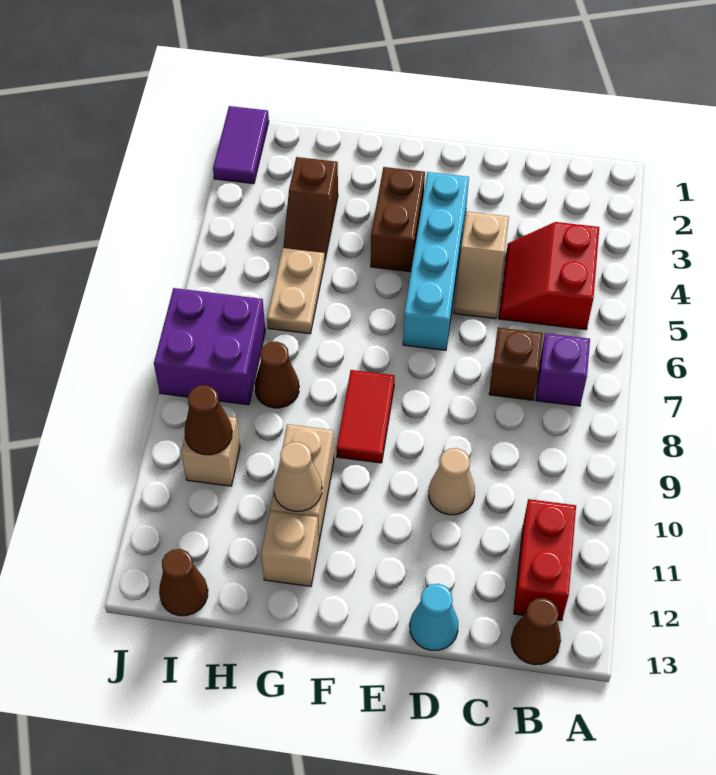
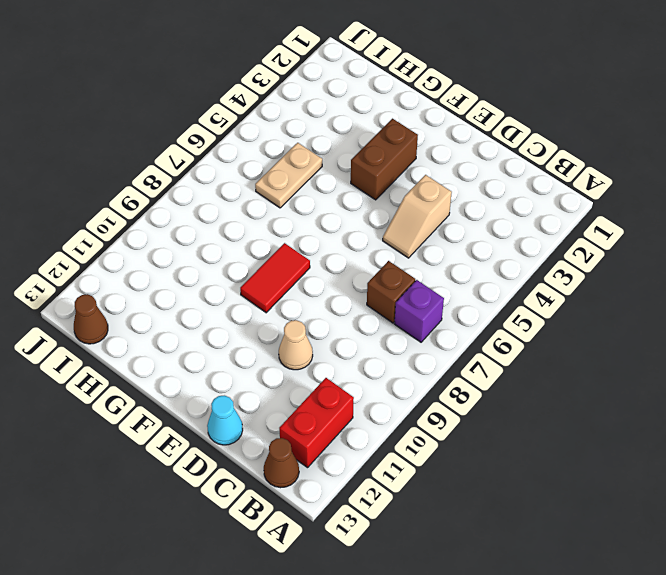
none -> red slope B4:C5 level 1 top B
none -> cyan brick E3:E6 level 1
none -> tan brick G10:G11 level 1

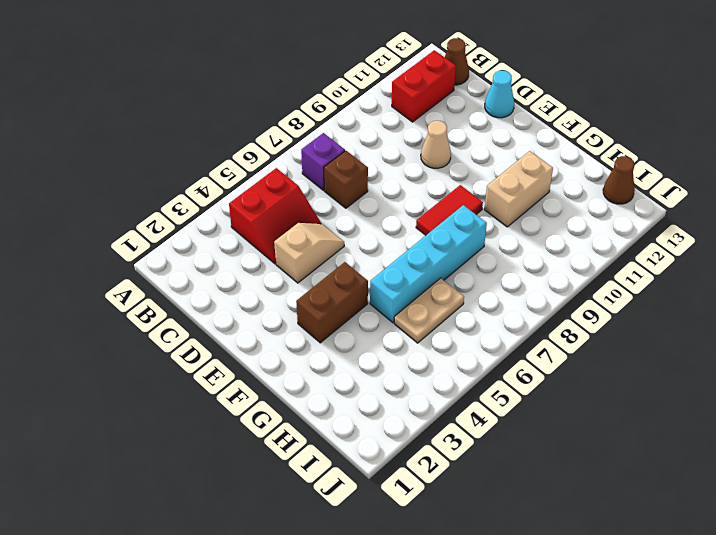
cyan brick G5:G8 level 1 -> cyan brick E3:E6 level 1
none -> tan brick G12 level 1
none -> brown slope H3:H4 level 1 top 3
none -> brown cone H8 level 1

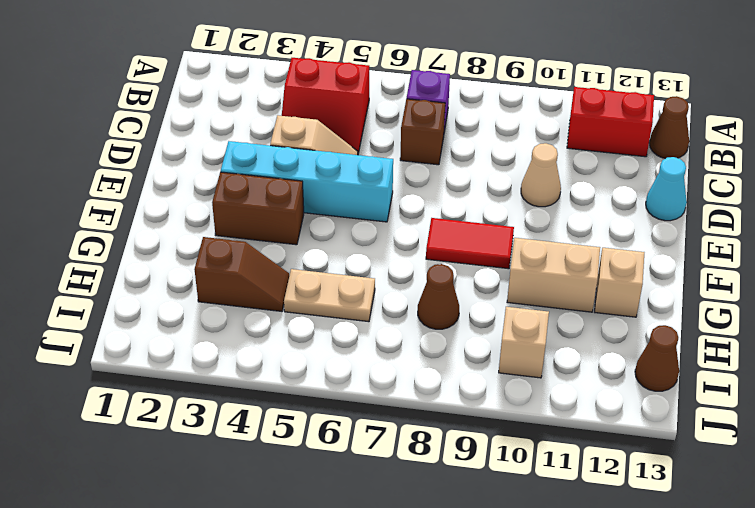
none -> purple brick I7:J8 level 1
none -> purple tile J1:J2 level 1
none -> tan cone G11 level 2

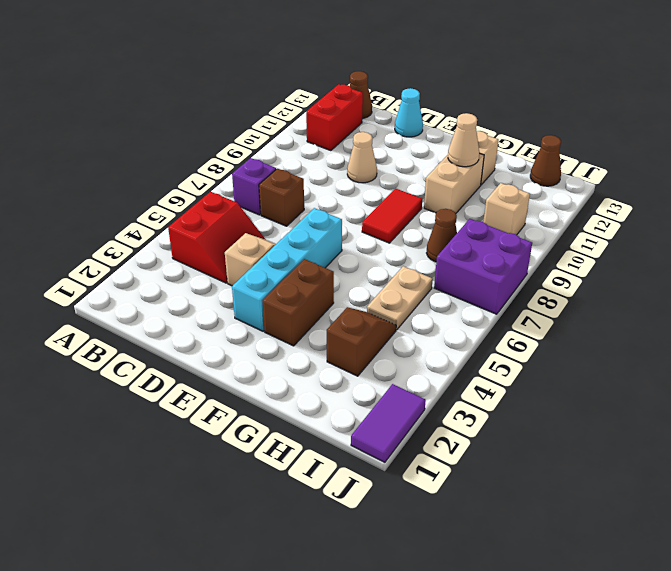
none -> brown cone I10 level 2

